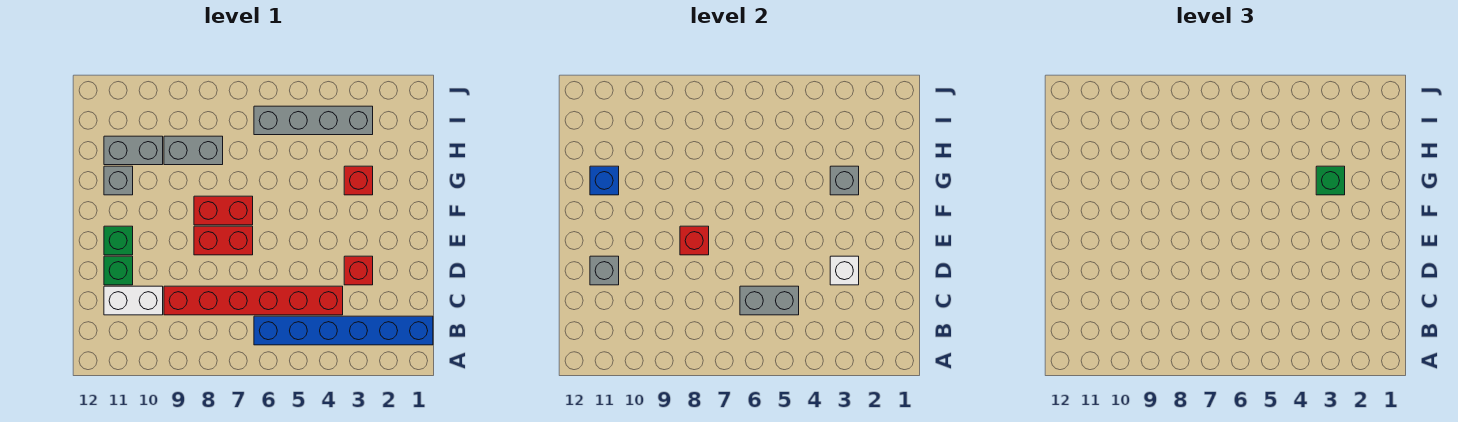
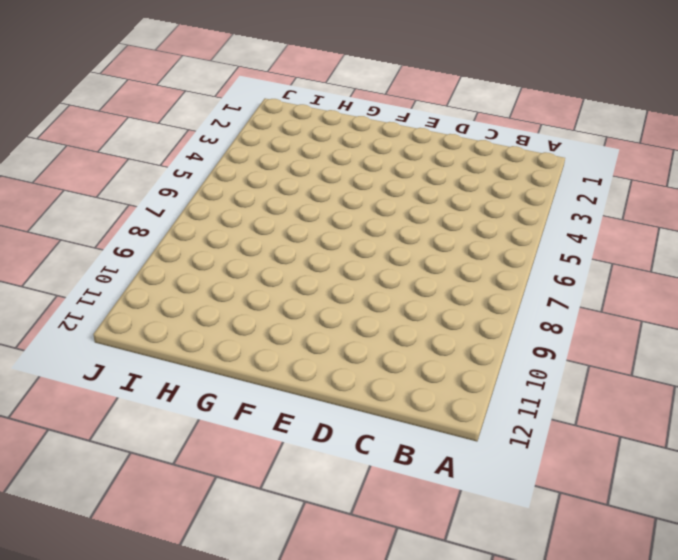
none -> blue brick B1:B6 level 1
none -> red brick C4:C9 level 1
none -> white brick C10:C11 level 1

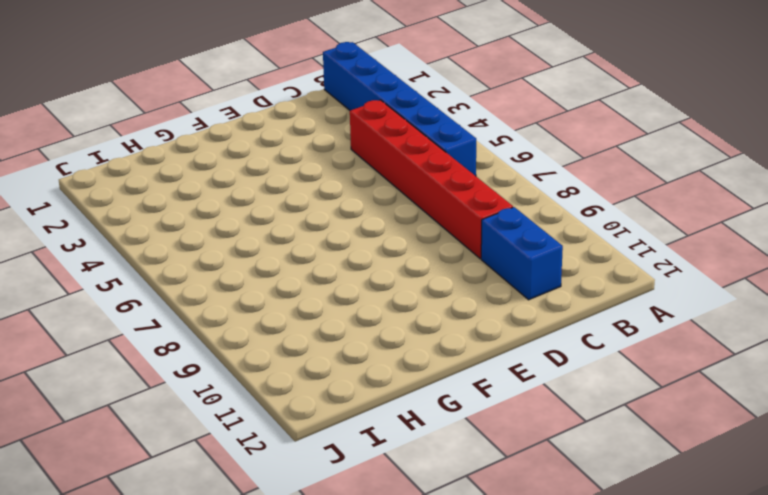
blue brick C10:C11 level 1 -> white brick C10:C11 level 1
none -> red brick D3 level 1
none -> green brick D11 level 1
none -> red brick E7:E8 level 1

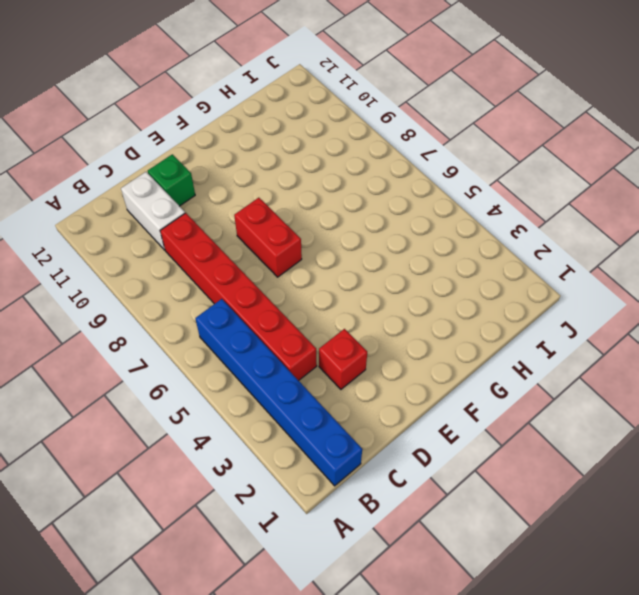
none -> green brick E11 level 1
none -> red brick F7:F8 level 1
none -> red brick G3 level 1

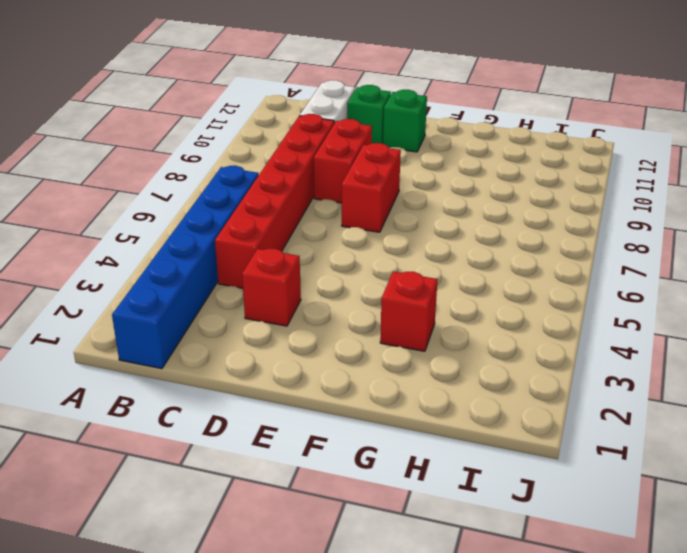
red brick D8:D9 level 1 -> red brick F7:F8 level 1
none -> grey brick G11 level 1
none -> grey brick H8:H9 level 1
none -> grey brick H10:H11 level 1

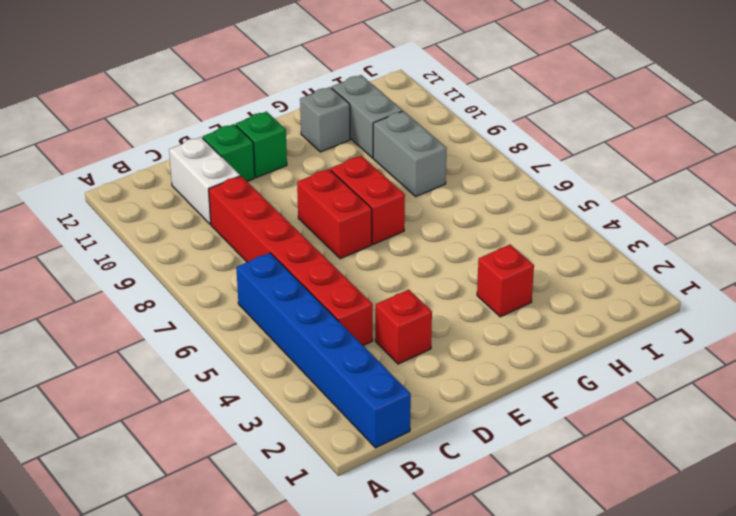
none -> grey brick I3:I6 level 1
none -> grey brick C5:C6 level 2
none -> white brick D3 level 2

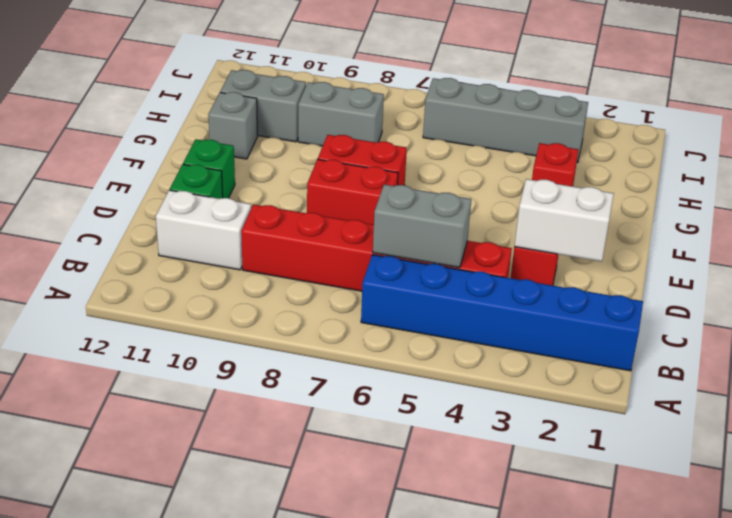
white brick D2:D3 level 2 -> white brick D3 level 2
none -> grey brick D11 level 2
none -> red brick E8 level 2
none -> grey brick G3 level 2

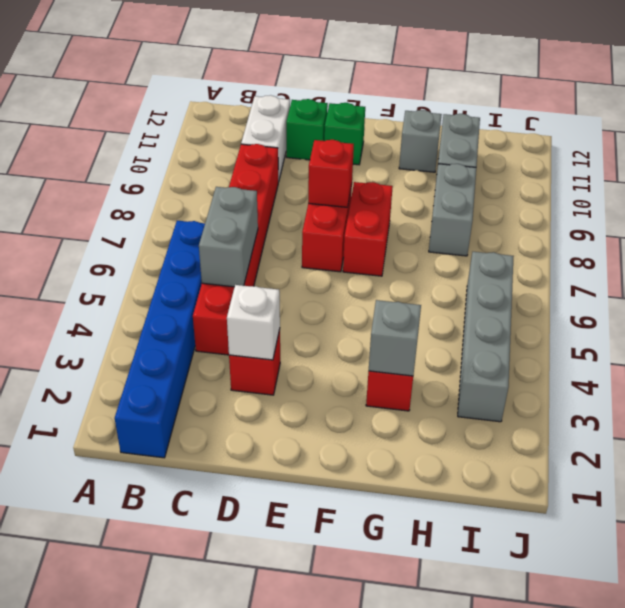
none -> grey brick D11 level 2
none -> blue brick G11 level 2
none -> green brick G3 level 3

